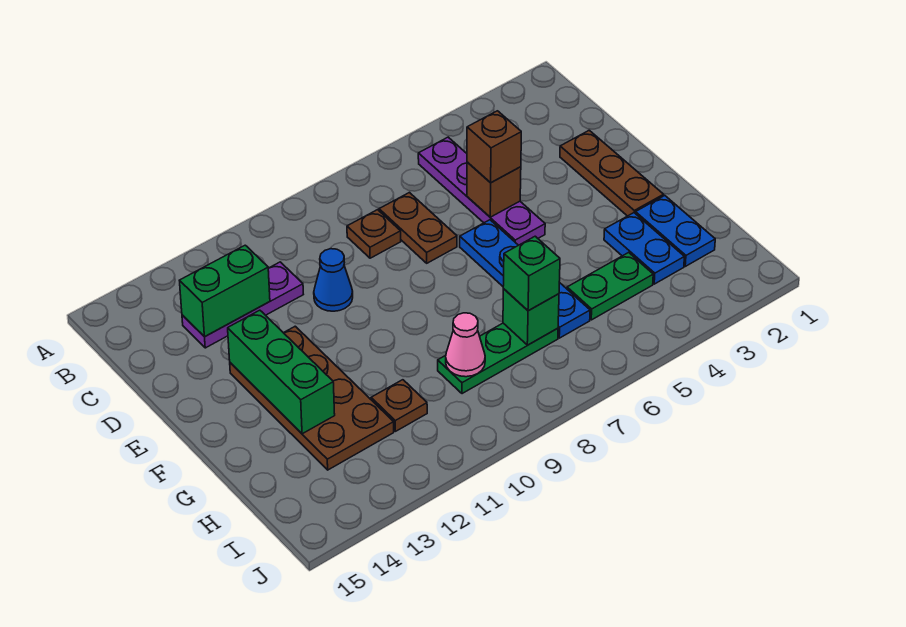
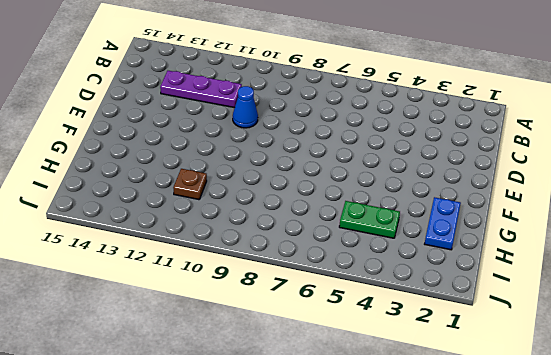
none -> purple plate B5:E5 level 1
none -> brown plate C7:D7 level 1
none -> brown plate C8 level 1

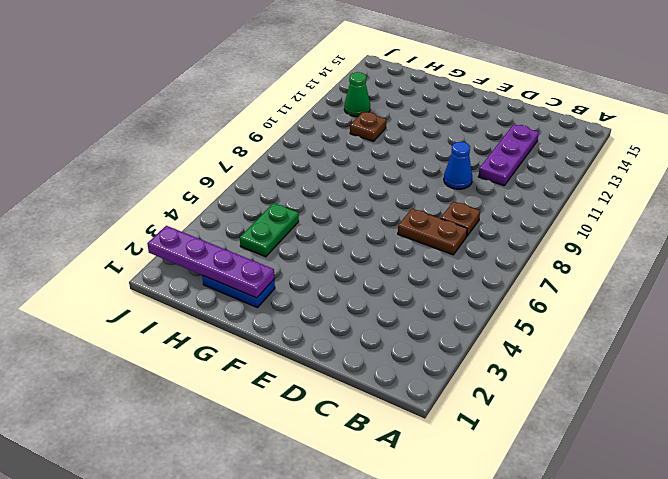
purple plate G2:J2 level 2 -> purple plate B5:E5 level 1
green cone I12 level 1 -> none
none -> brown plate D2:F2 level 1
none -> blue plate E6:H6 level 1
none -> brown plate E12:H13 level 1

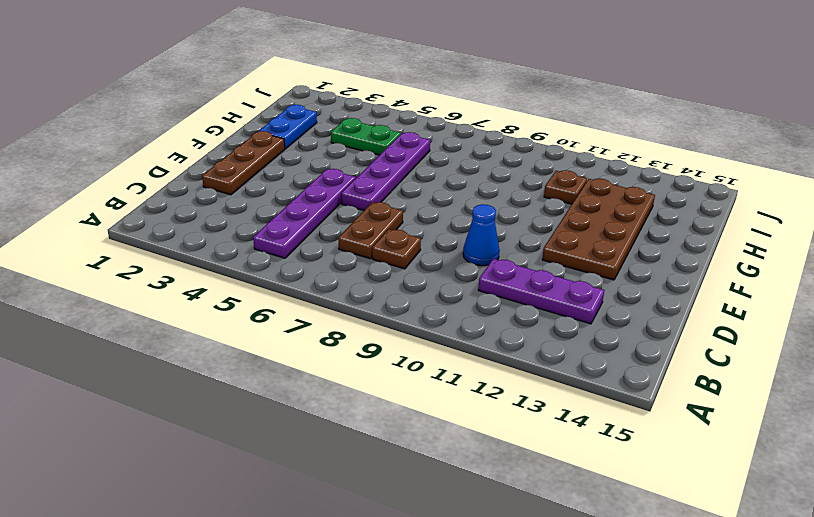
purple plate E6:H6 level 1 -> blue plate E6:H6 level 1
none -> blue plate G3:H3 level 1
none -> green plate H7:H9 level 1
none -> green brick C12:C13 level 2

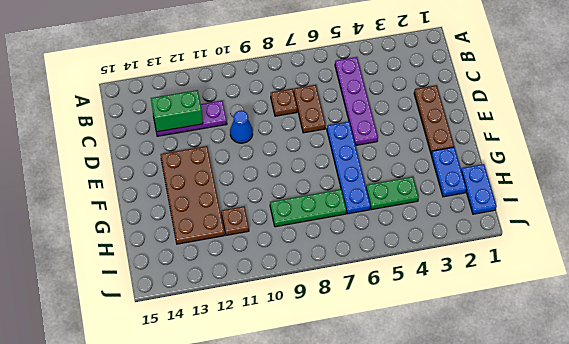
blue plate H1:I1 level 1 -> blue plate G3:H3 level 1
none -> brown brick D5 level 2
none -> green brick E13:G13 level 2
none -> green brick H7 level 2

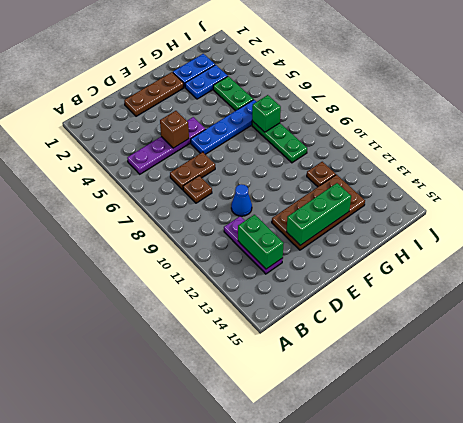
none -> pink cone H9 level 2
none -> brown brick D5 level 3
none -> green brick H7 level 3

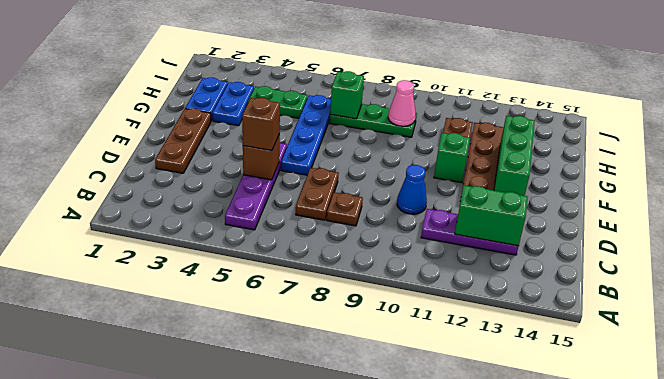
green brick F11 level 1 -> green brick H7 level 3

